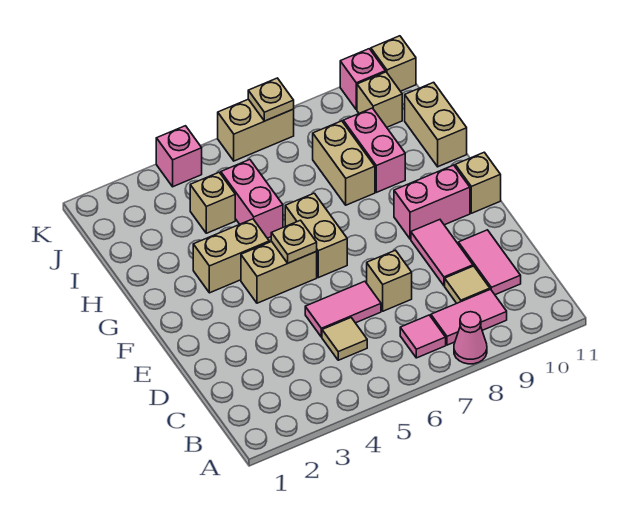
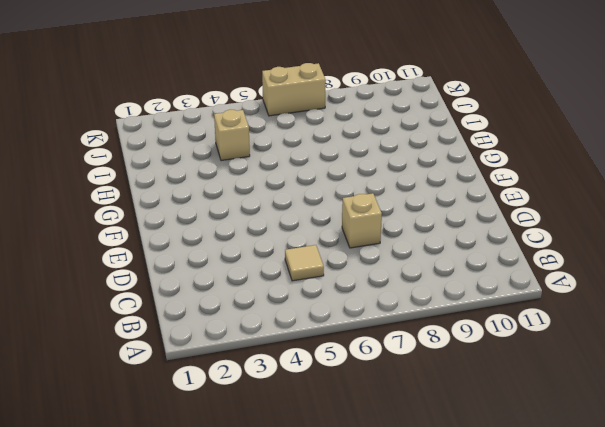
none -> pink cone A8 level 1
none -> pink tile B7 level 1
none -> pink tile B8:B9 level 1

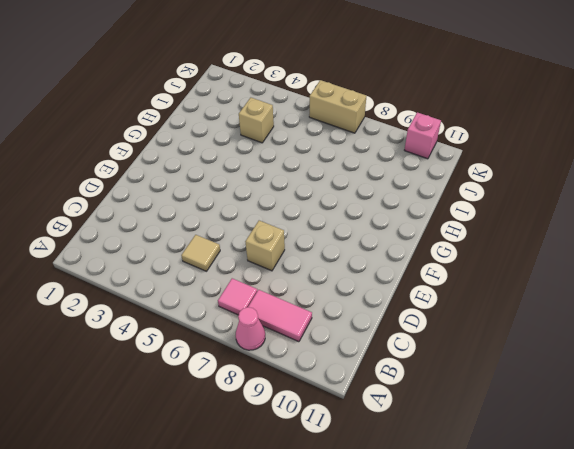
none -> tan tile C9 level 1
none -> pink tile C10:D10 level 1
none -> pink tile D5:D6 level 1

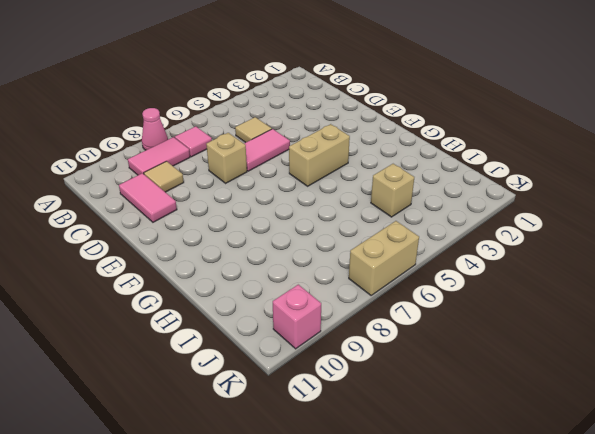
none -> pink tile D9:E9 level 1
none -> tan brick F6:G6 level 1
none -> pink brick F9:F10 level 1

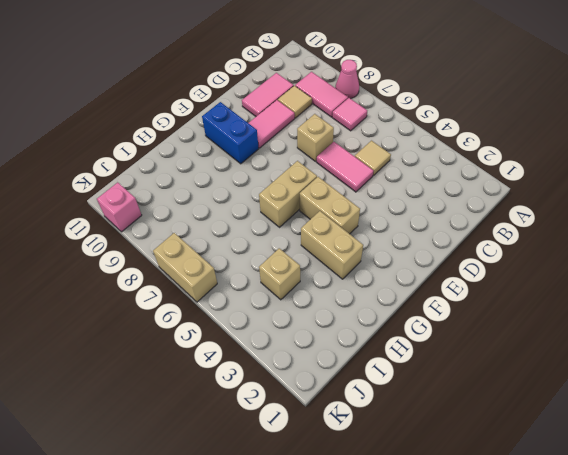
blue brick F9:F10 level 1 -> pink brick F9:F10 level 1
none -> tan brick F11 level 1
none -> pink brick H5:I5 level 1
none -> tan brick H8:I8 level 1

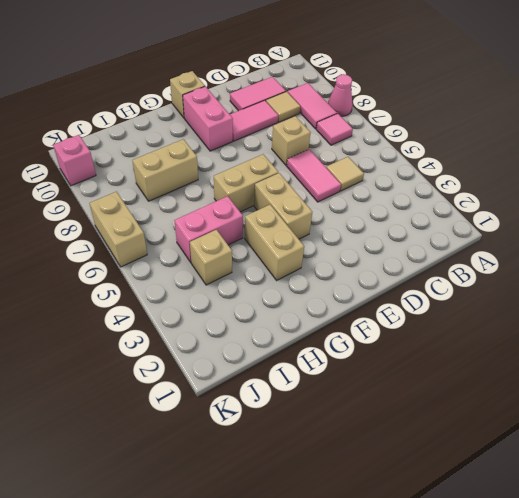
none -> pink brick H9:I9 level 1
none -> tan brick H11:I11 level 1
none -> tan brick J10 level 1

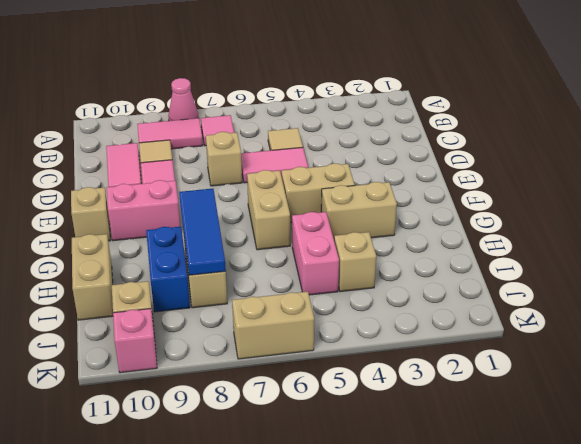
blue tile G8:I8 level 2 -> none
blue brick H9:I9 level 1 -> pink brick H9:I9 level 1
none -> pink brick K4 level 1
none -> tan brick K11 level 1
none -> tan plate F5 level 2

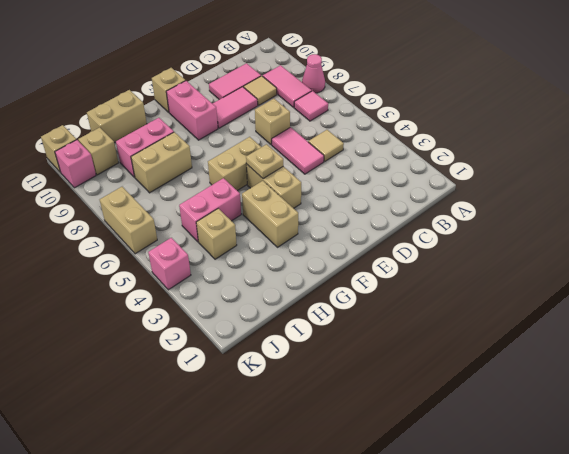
none -> tan plate K7 level 2

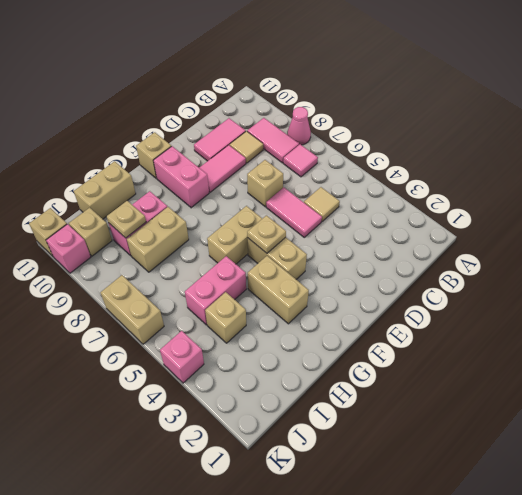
tan plate I9 level 2 -> tan plate K7 level 2

